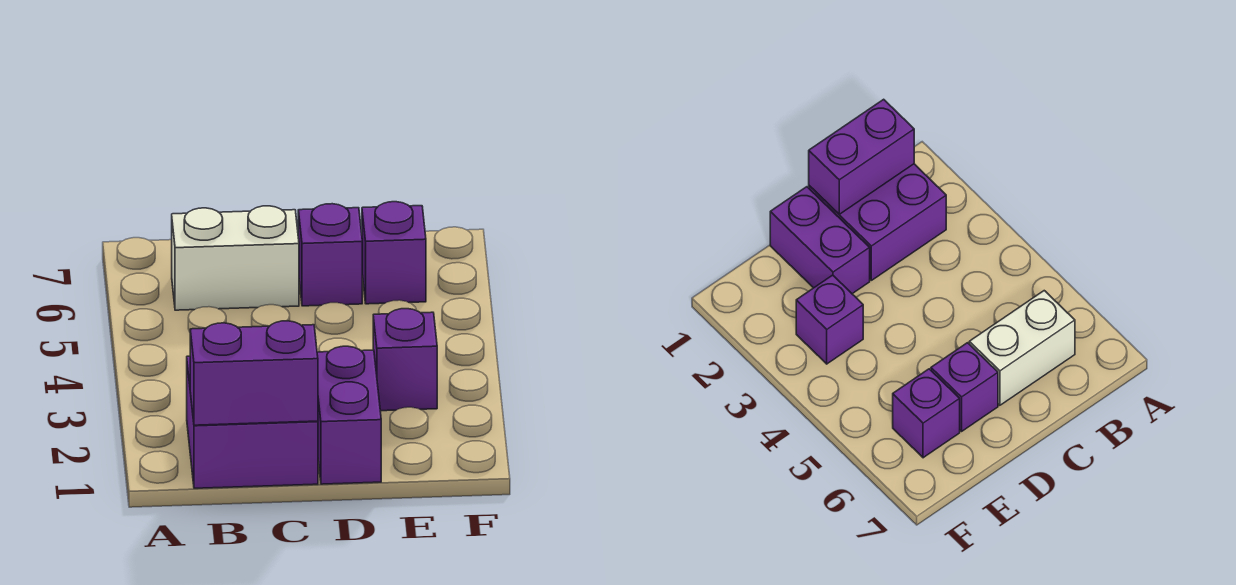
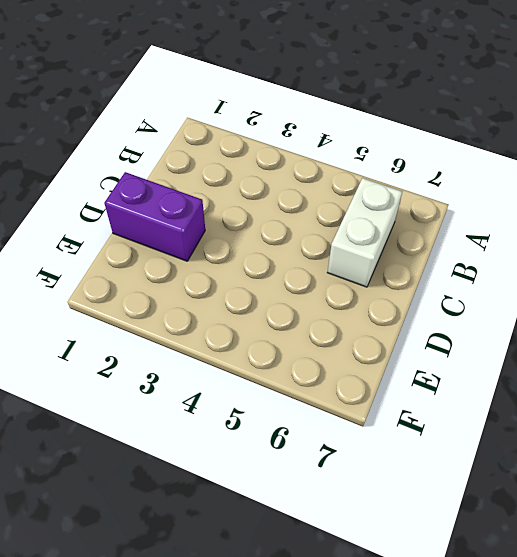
none -> purple brick B1:C2 level 1
none -> purple brick D6 level 1

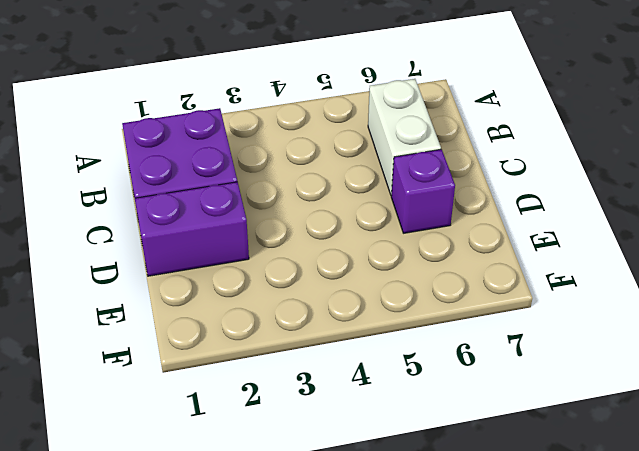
none -> purple brick E3 level 1
none -> purple brick E6 level 1

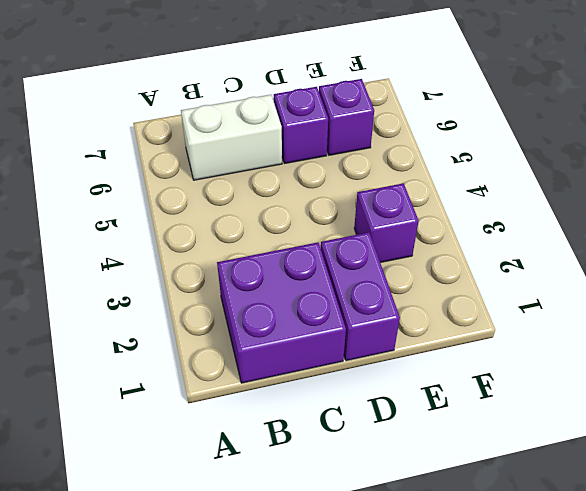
none -> purple brick B1:C1 level 2

